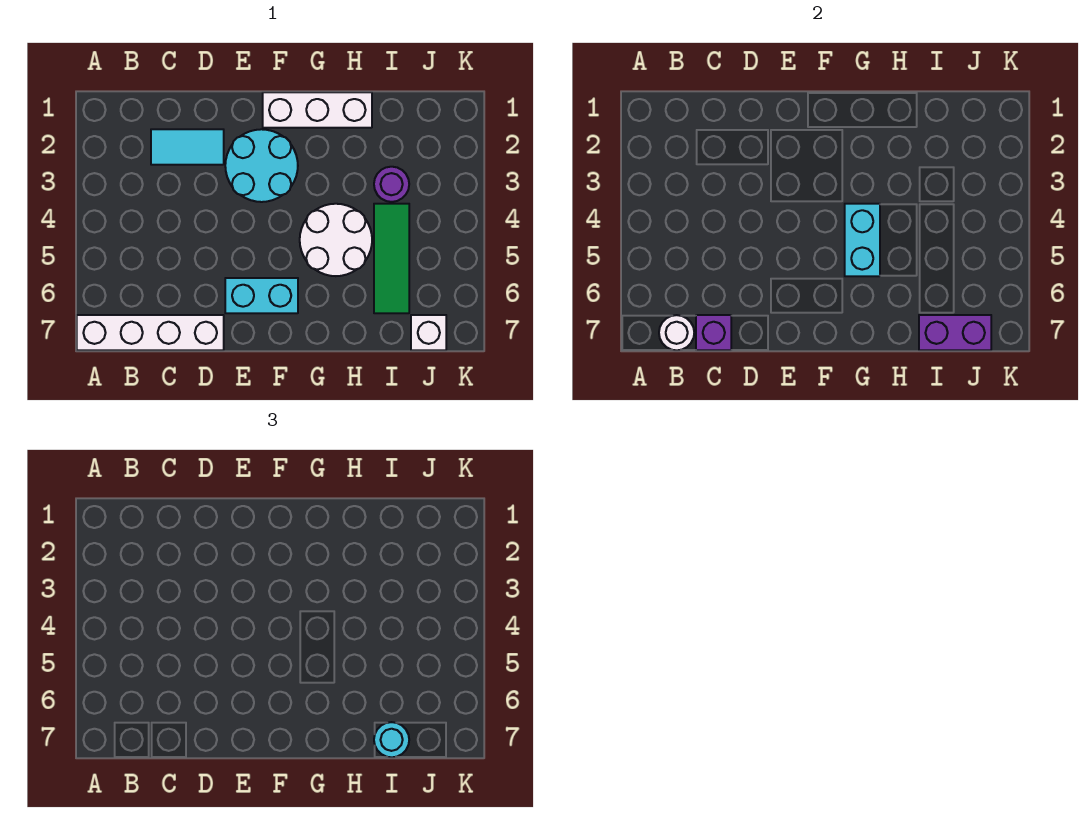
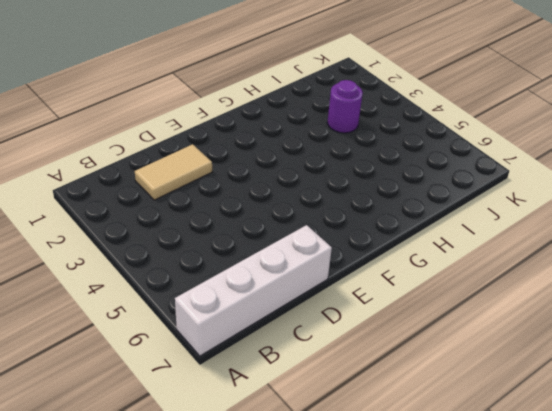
tan tile C2:D2 level 1 -> cyan tile C2:D2 level 1
none -> cyan round brick E2:F3 level 1
none -> cyan brick E6:F6 level 1
none -> white brick F1:H1 level 1

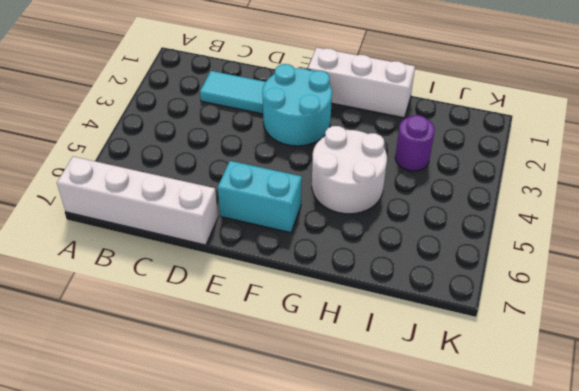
none -> green tile I4:I6 level 1
none -> white brick J7 level 1
none -> white round brick B7 level 2

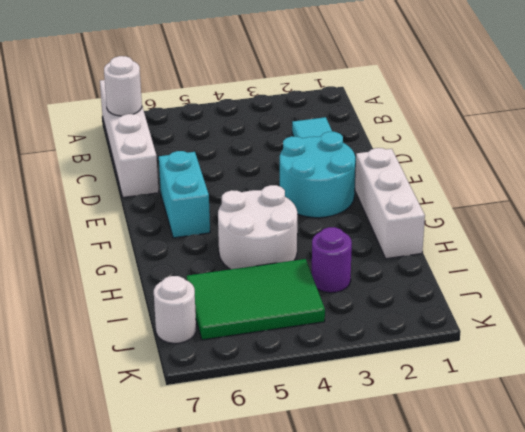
green tile I4:J6 level 1 -> green tile I4:I6 level 1
white round brick J7 level 1 -> white brick J7 level 1
none -> purple brick C7 level 2
none -> cyan brick G4:G5 level 2
none -> purple brick I7:J7 level 2

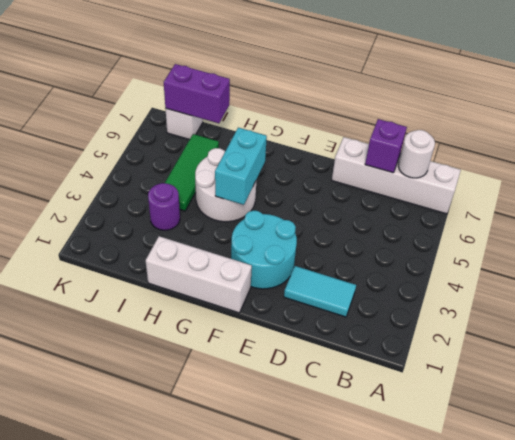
none -> cyan brick E6:F6 level 1
none -> cyan round brick I7 level 3

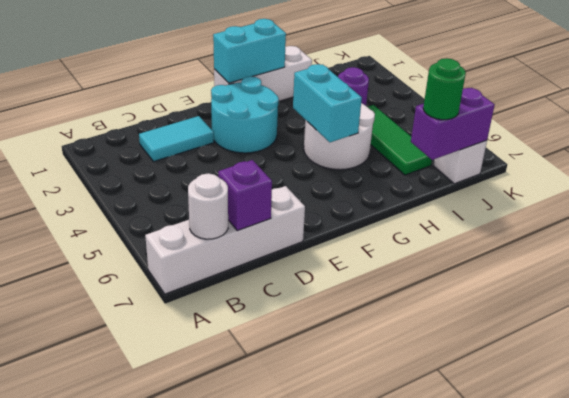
cyan brick F1:G1 level 2 -> cyan brick E6:F6 level 1
green round brick I7 level 3 -> cyan round brick I7 level 3

